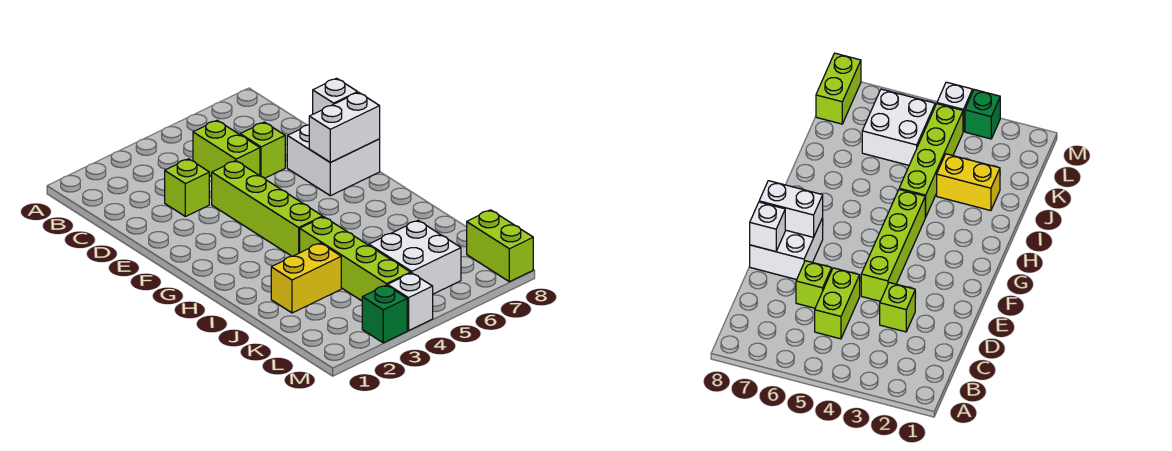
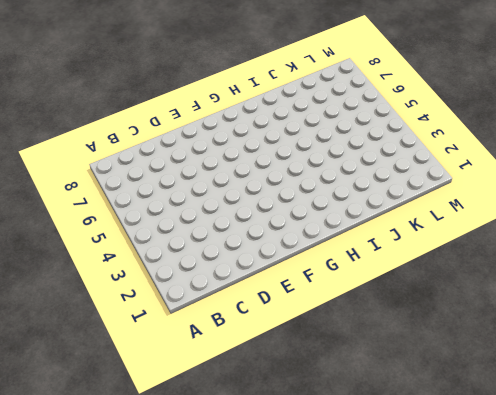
none -> lime brick C5:D5 level 1
none -> lime brick D3 level 1
none -> lime brick D6 level 1

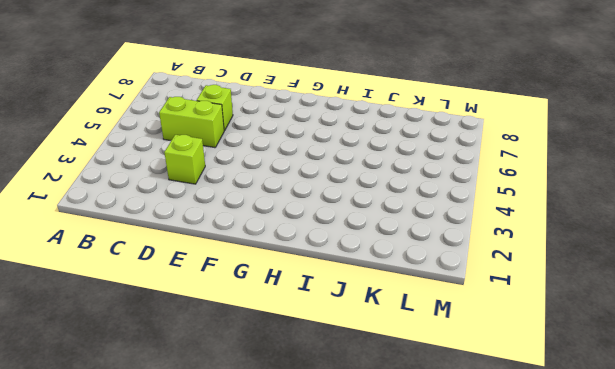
none -> lime brick E4:H4 level 1
none -> white brick E7:F8 level 1
none -> lime brick I4:L4 level 1

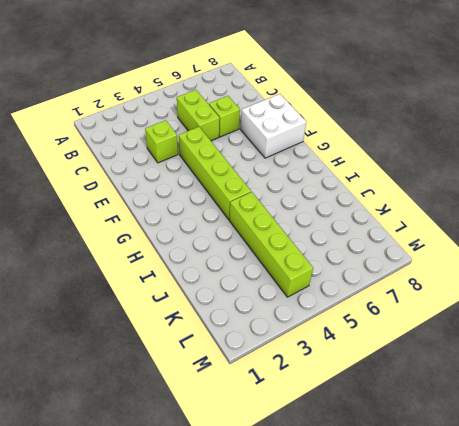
none -> yellow brick J2:J3 level 1
none -> white brick K5:L6 level 1
none -> lime brick L8:M8 level 1

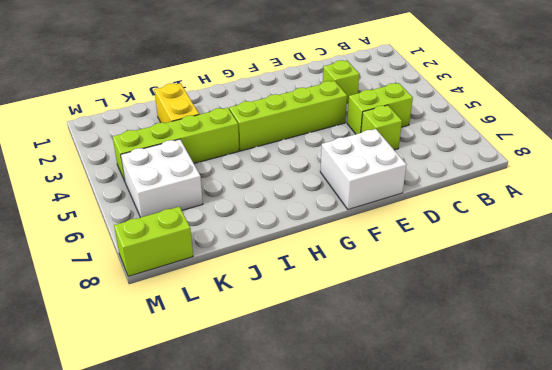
none -> green brick M3 level 1
none -> white brick M4 level 1
none -> white brick E8 level 2

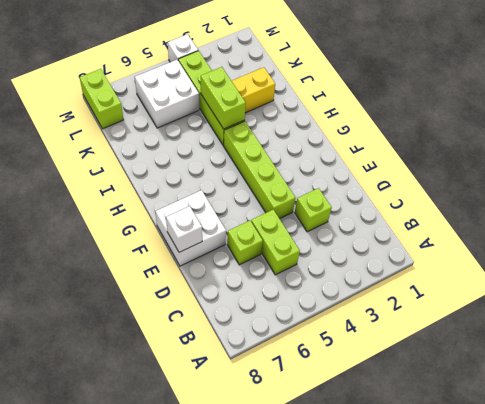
lime brick I4:J4 level 2 -> none
none -> green brick M3 level 1
none -> white brick F7:F8 level 2

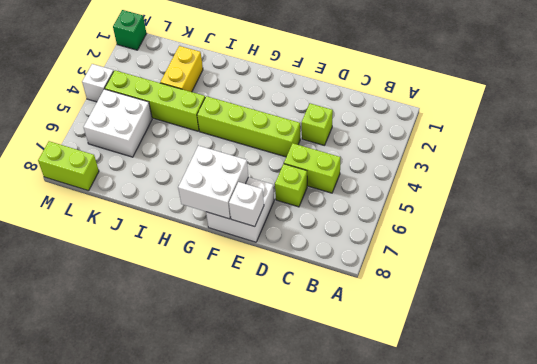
white brick F7:G8 level 2 -> white brick F7:F8 level 2
green brick M1 level 1 -> green brick M3 level 1

